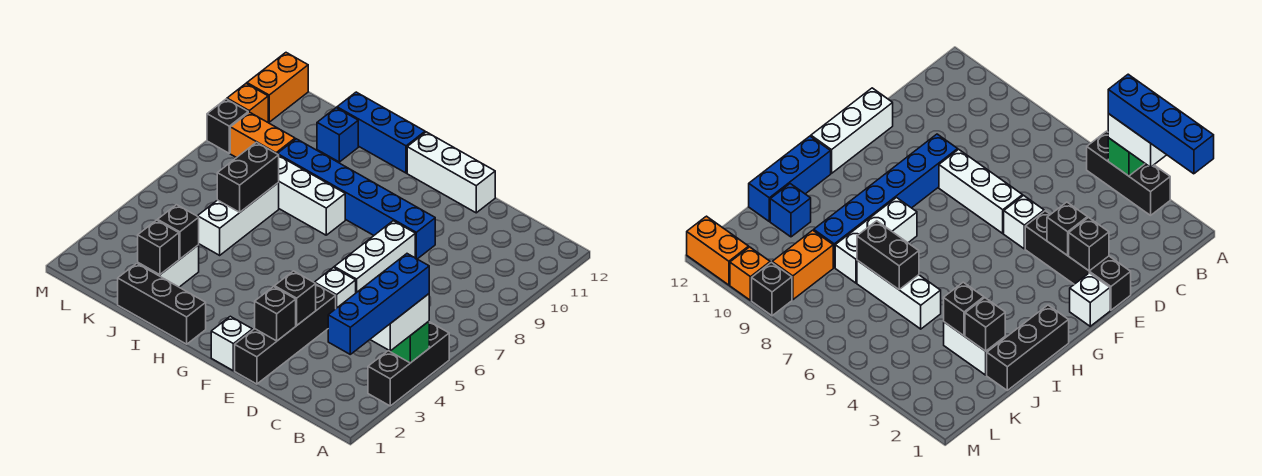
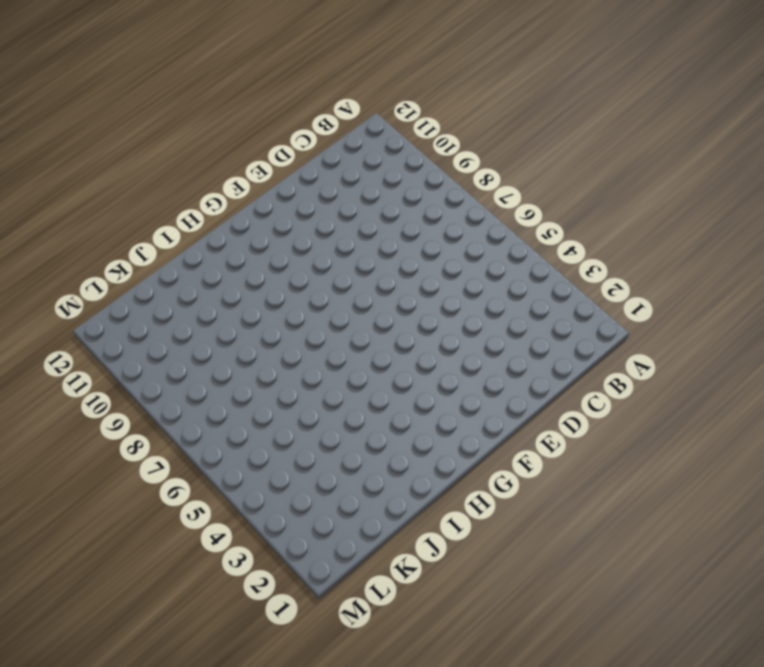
none -> black brick A3:A5 level 1
none -> black brick E1:E4 level 1
none -> white brick E5 level 1

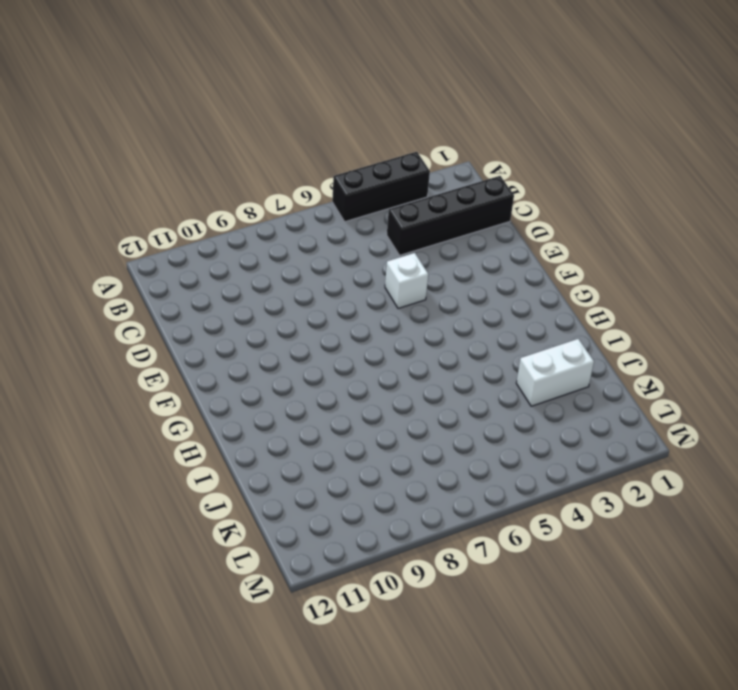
black brick C1:C4 level 1 -> black brick E1:E4 level 1
none -> white brick E6:E8 level 1
none -> blue brick E9:J9 level 1
none -> white brick E12:G12 level 1

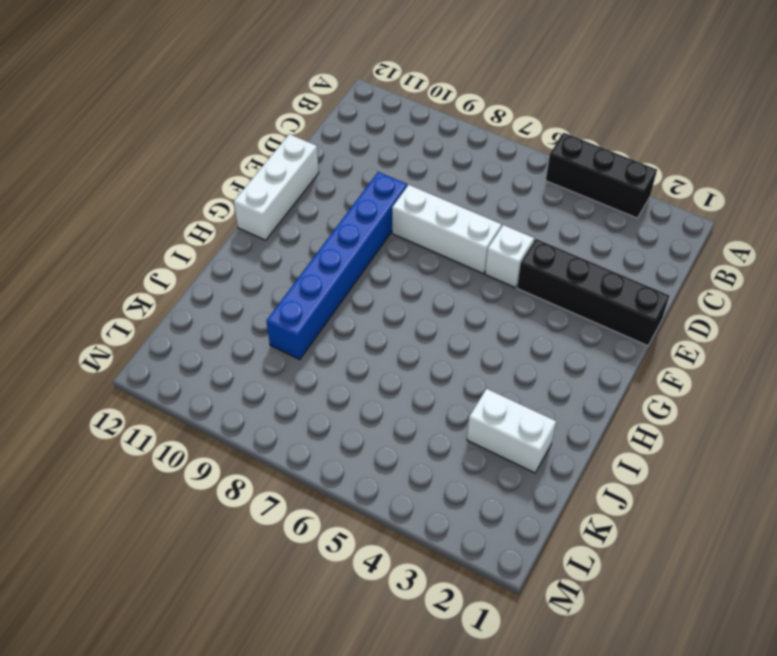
none -> white brick F1 level 1
none -> black brick H1:J1 level 1
none -> white brick H8:J8 level 1

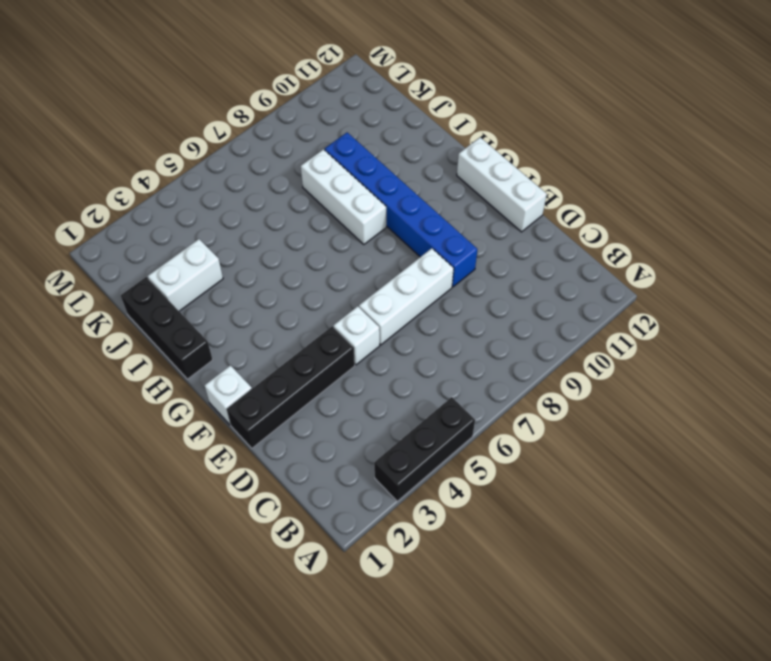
none -> blue brick H12:J12 level 1
none -> white brick J5:J7 level 1
none -> blue brick J11 level 1

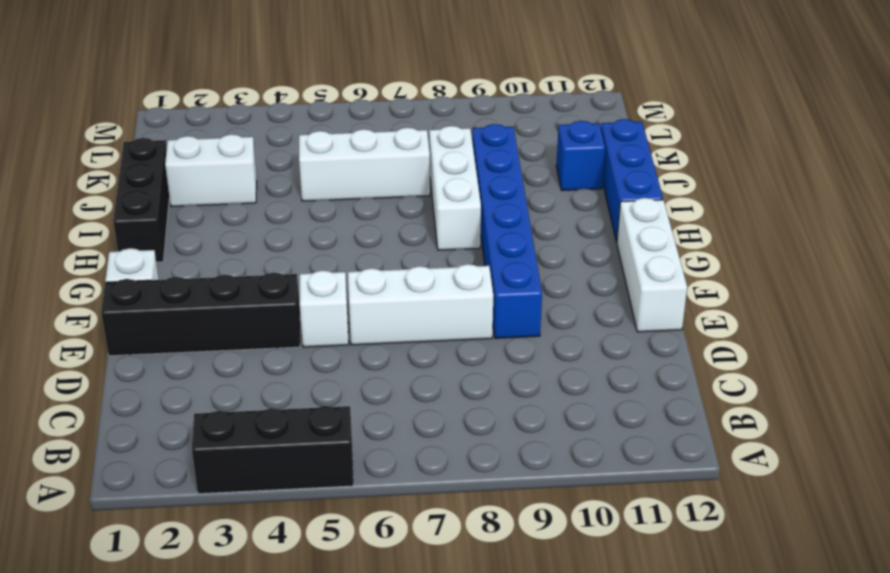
none -> orange brick K9:L9 level 1
none -> black brick M9 level 1
none -> orange brick M10 level 1

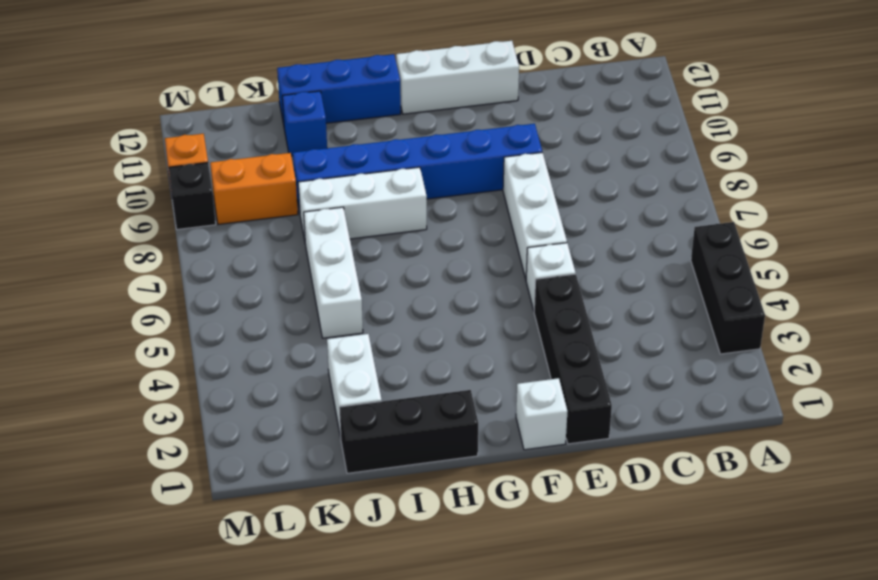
none -> orange brick M11:M12 level 1
none -> green brick A4 level 2
none -> black brick E2 level 2

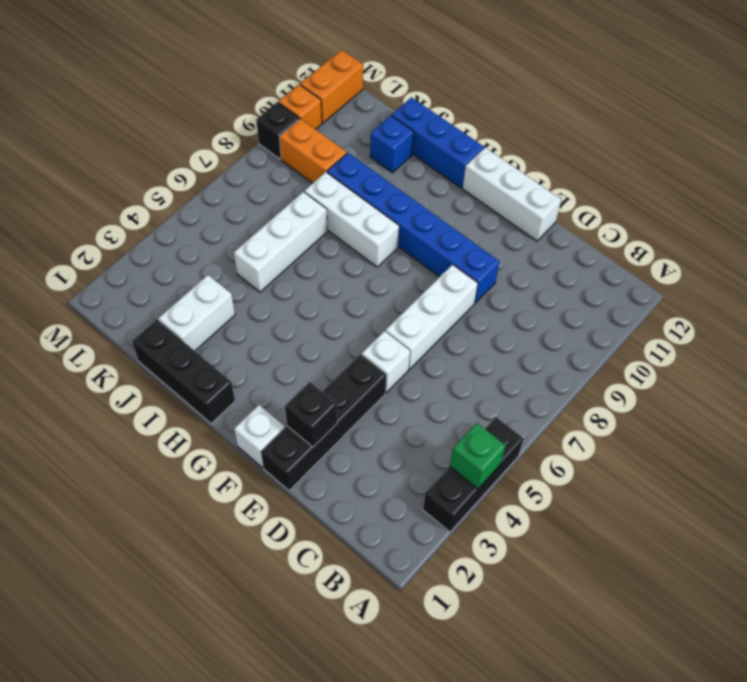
none -> black brick E3 level 2
none -> black brick J2 level 2
none -> black brick J3 level 2

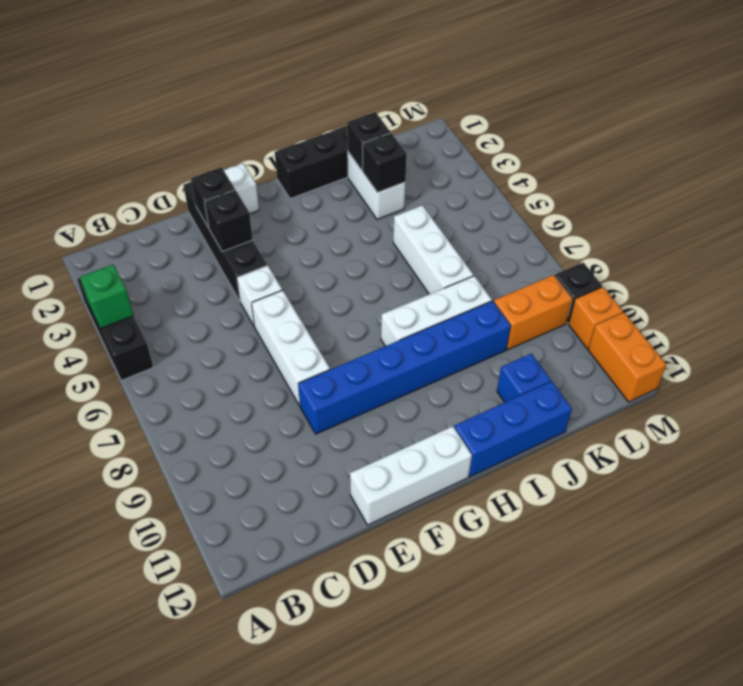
none -> black brick J6:J7 level 2
none -> white brick A3:A4 level 3
none -> blue brick A1:A4 level 4

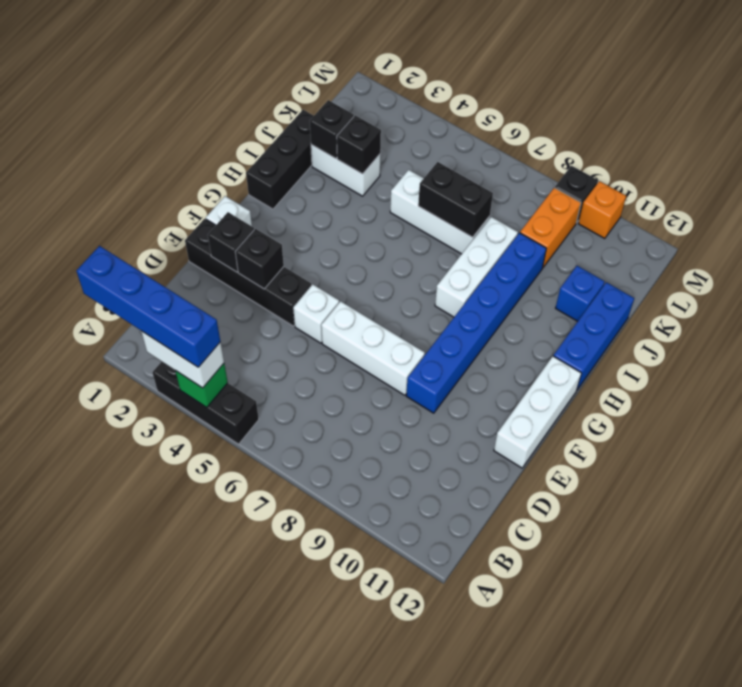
none -> orange brick M11:M12 level 1

